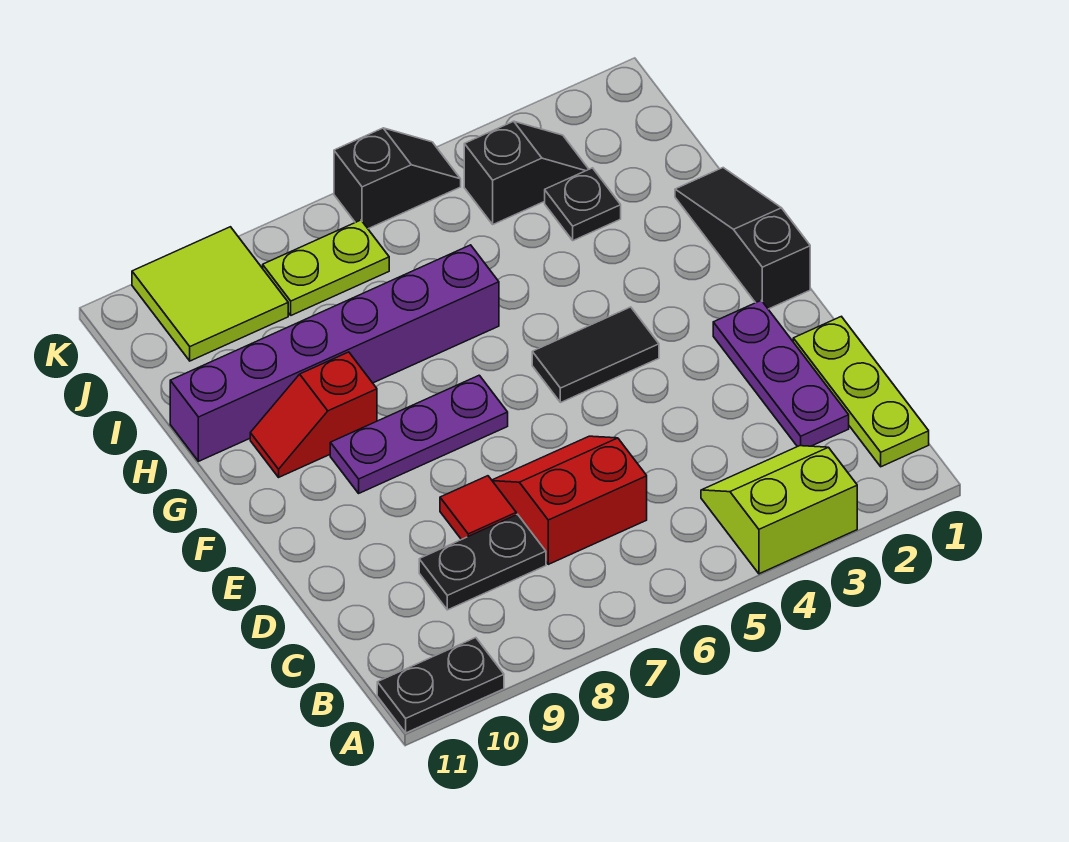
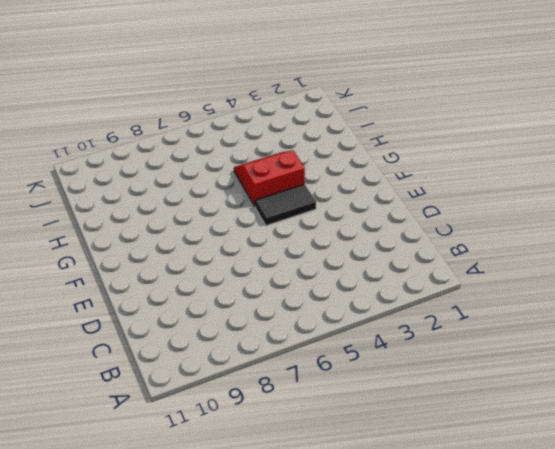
red slope G4:H5 level 1 top G -> red slope C6:D7 level 1 top C
none -> lime slope A3:B4 level 1 top A
none -> black plate A10:A11 level 1
none -> lime plate B1:D1 level 1

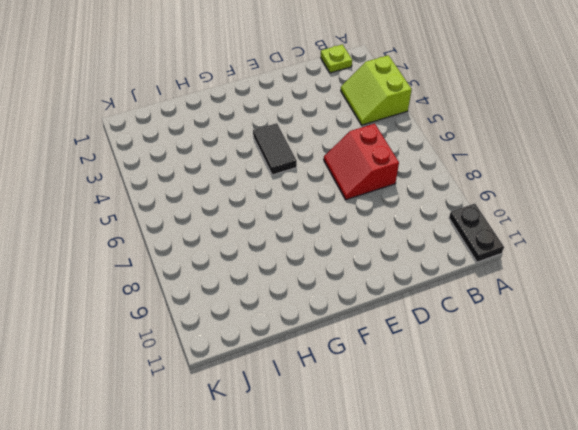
lime plate B1 level 1 -> lime plate B1:D1 level 1
none -> purple plate C2:E2 level 1
none -> black plate C8:C9 level 1
none -> red tile D8 level 1

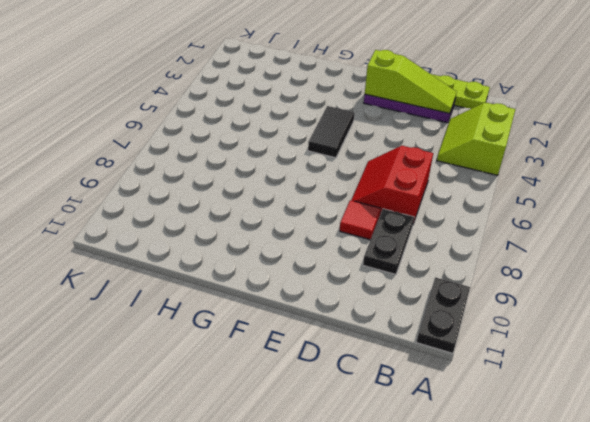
lime slope C2:E2 level 2 top E -> none
none -> black slope F1:H1 level 1 top F
none -> purple plate F7:F9 level 1
none -> red slope G9:G10 level 1 top 9

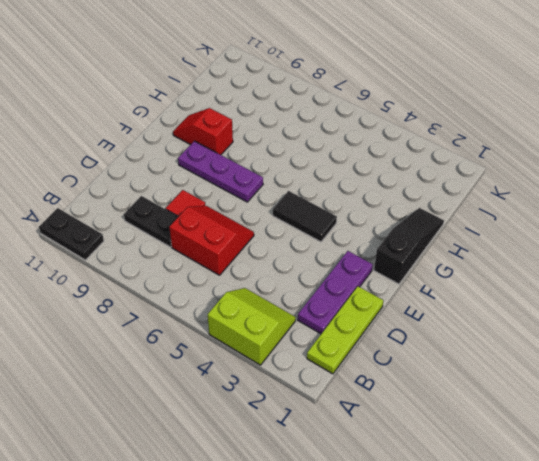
none -> purple brick H6:H11 level 1
none -> black plate I3 level 1
none -> black slope J3:J4 level 1 top 4

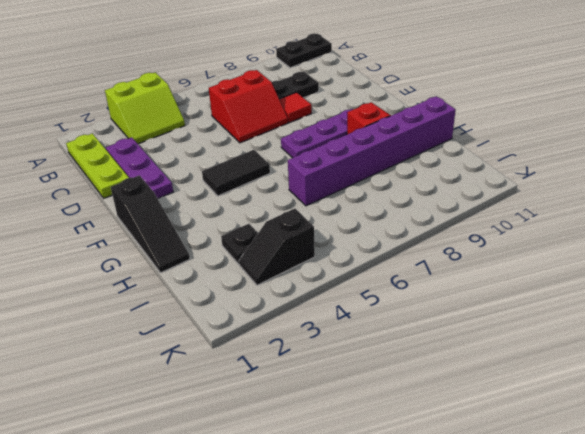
none -> lime plate J7:J8 level 1
none -> lime tile J9:K10 level 1
none -> black slope K5:K6 level 1 top 6

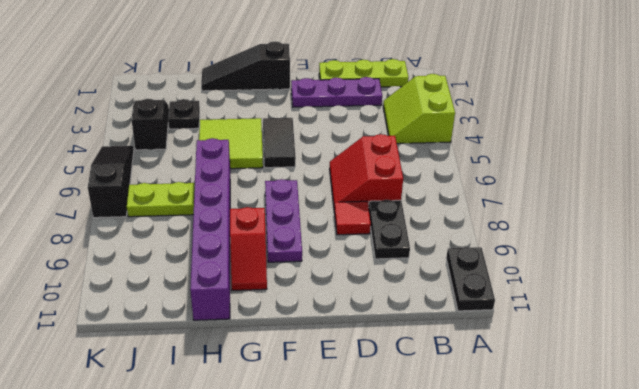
lime tile G4:H5 level 1 -> lime tile J9:K10 level 1
lime plate I7:J7 level 1 -> lime plate J7:J8 level 1
black slope K5:K7 level 1 top 7 -> black slope K5:K6 level 1 top 6

